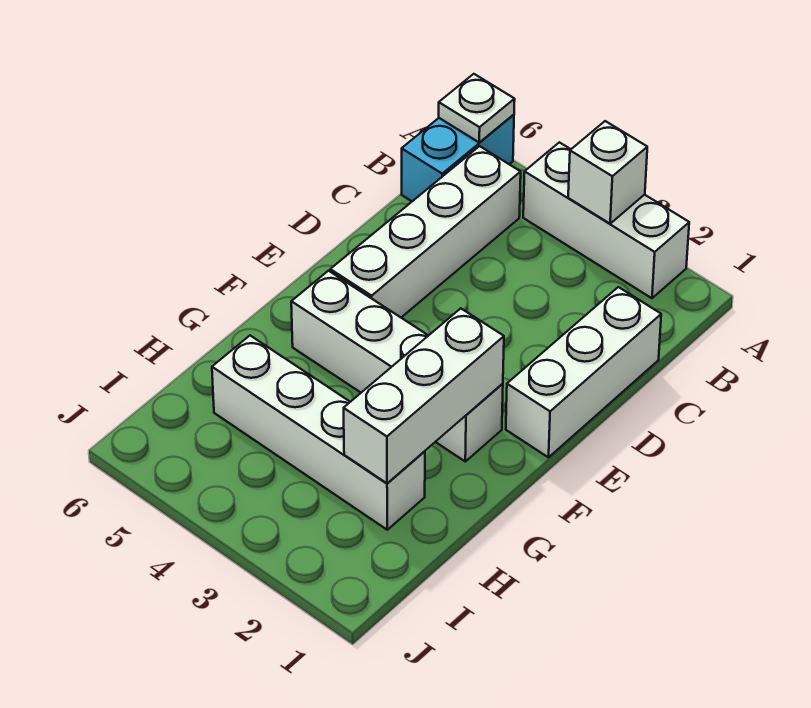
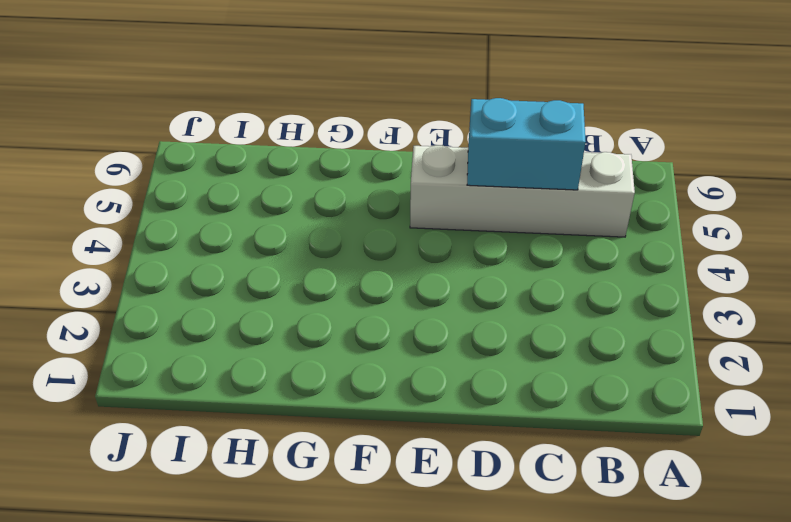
cyan brick C5:D5 level 2 -> cyan brick A6:B6 level 1
none -> white brick A2:A4 level 1
none -> white brick C1:E1 level 1

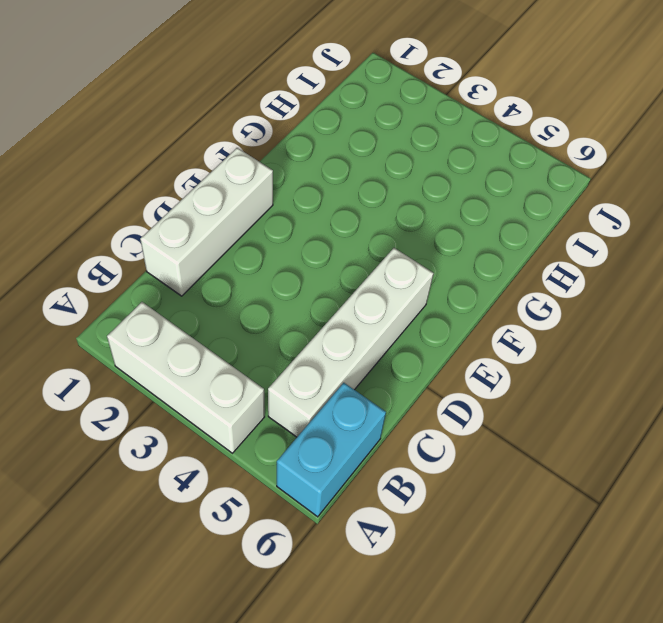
none -> white brick F2:F5 level 1
none -> white brick H2:H5 level 1

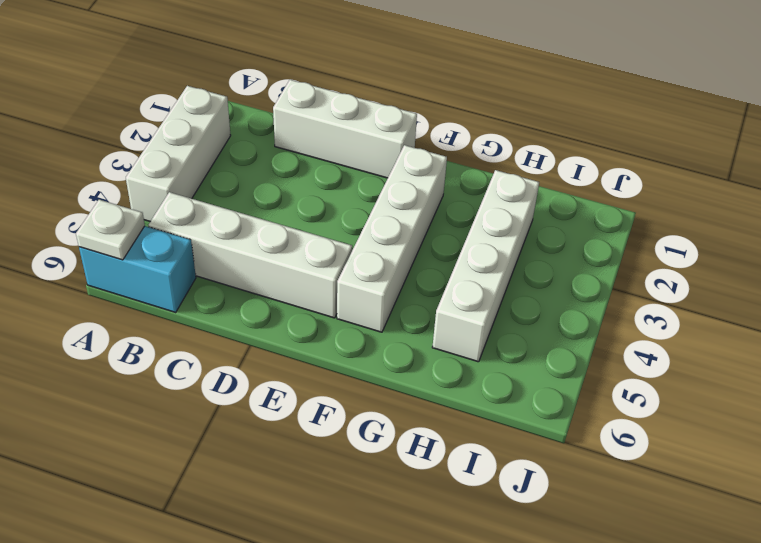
none -> white brick A3 level 2
none -> white brick F2:H2 level 2

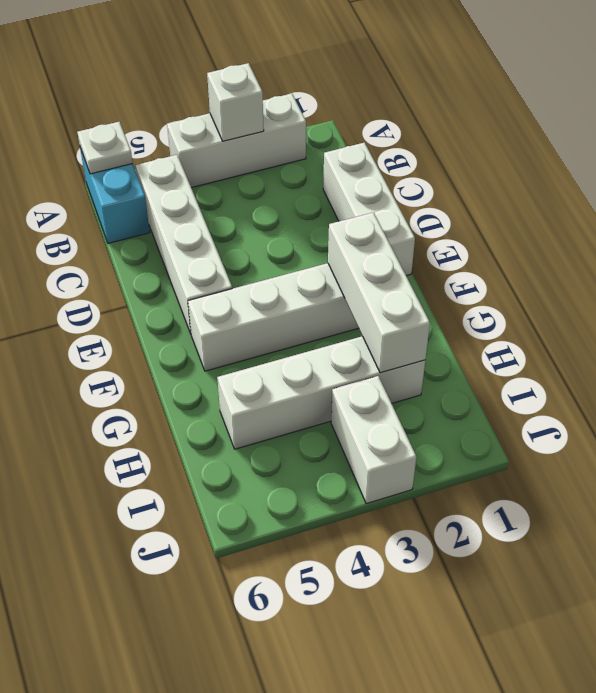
white brick I3:J3 level 1 -> none

